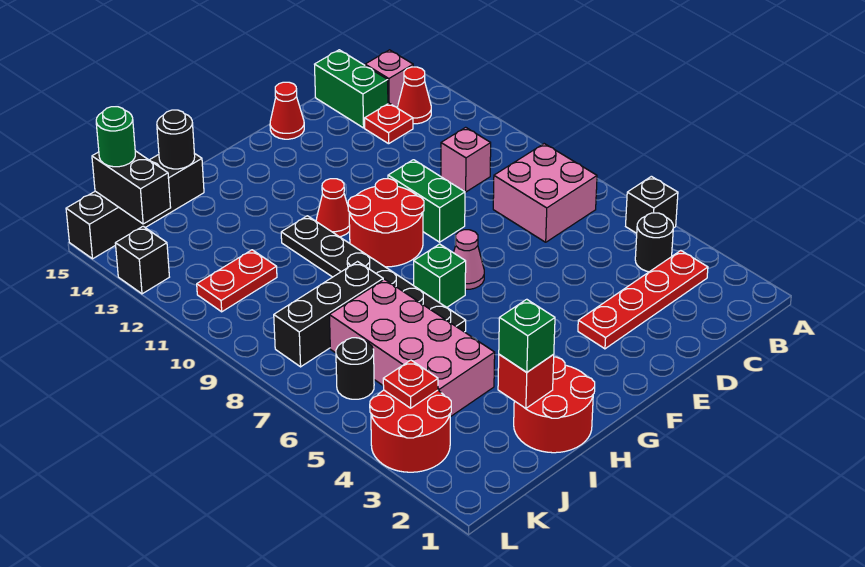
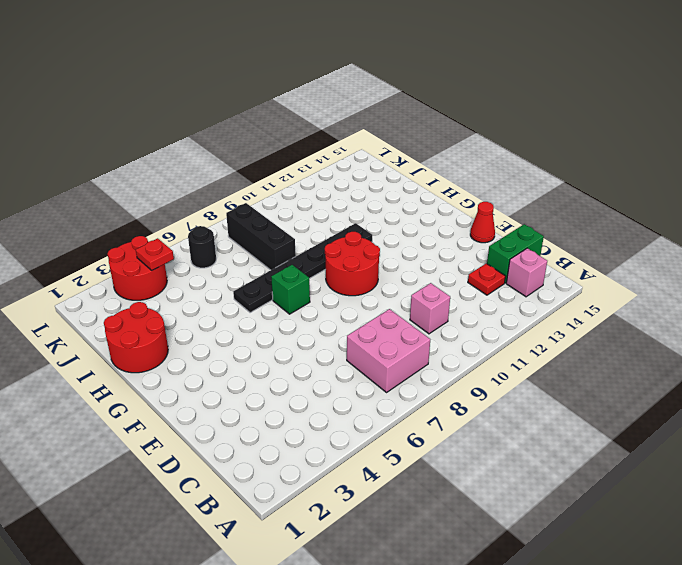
none -> black brick A5 level 1
none -> red plate B3:E3 level 1
none -> black round brick B4 level 1
none -> red cone B13 level 1

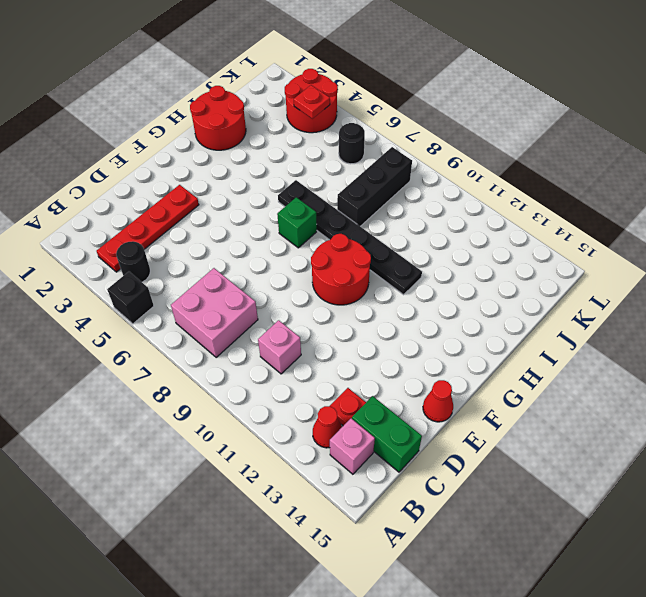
none -> green brick E9:E10 level 1
none -> pink cone F7 level 1
none -> red cone G11 level 1
none -> pink brick I4:J7 level 1

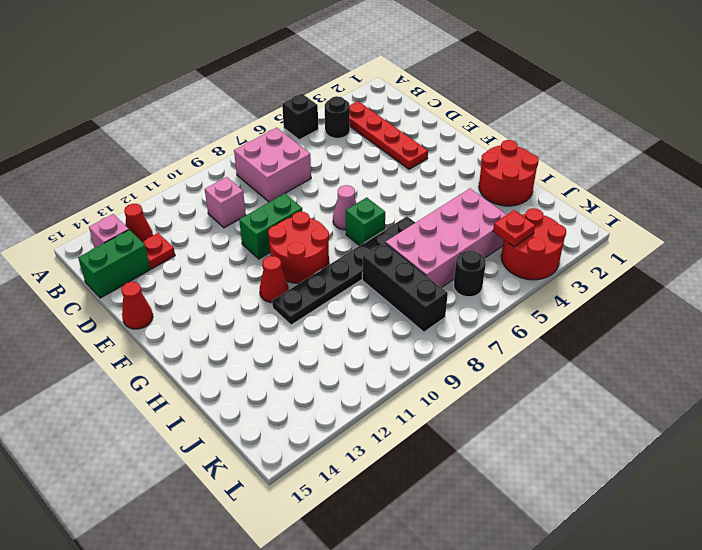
none -> black brick I15:L15 level 1
none -> red plate J11:K11 level 1
none -> black brick L13 level 1
none -> red brick I2 level 2

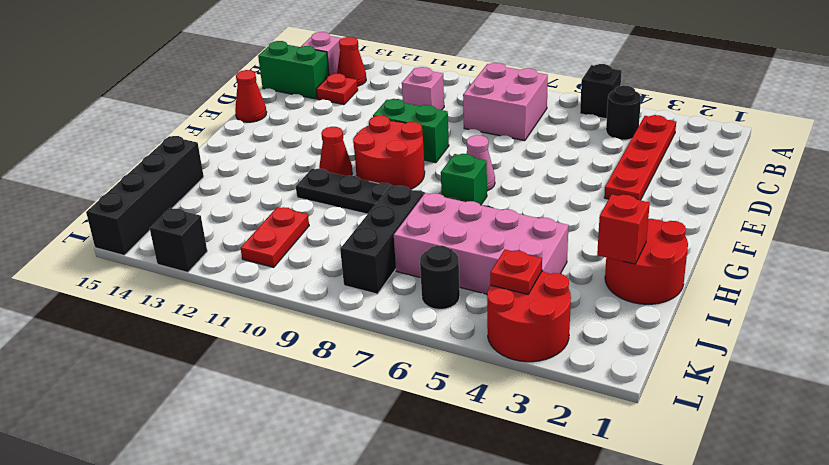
none -> black round brick I15 level 2
none -> black brick K14:K15 level 2
none -> green brick I2 level 3
none -> green round brick K15 level 3

